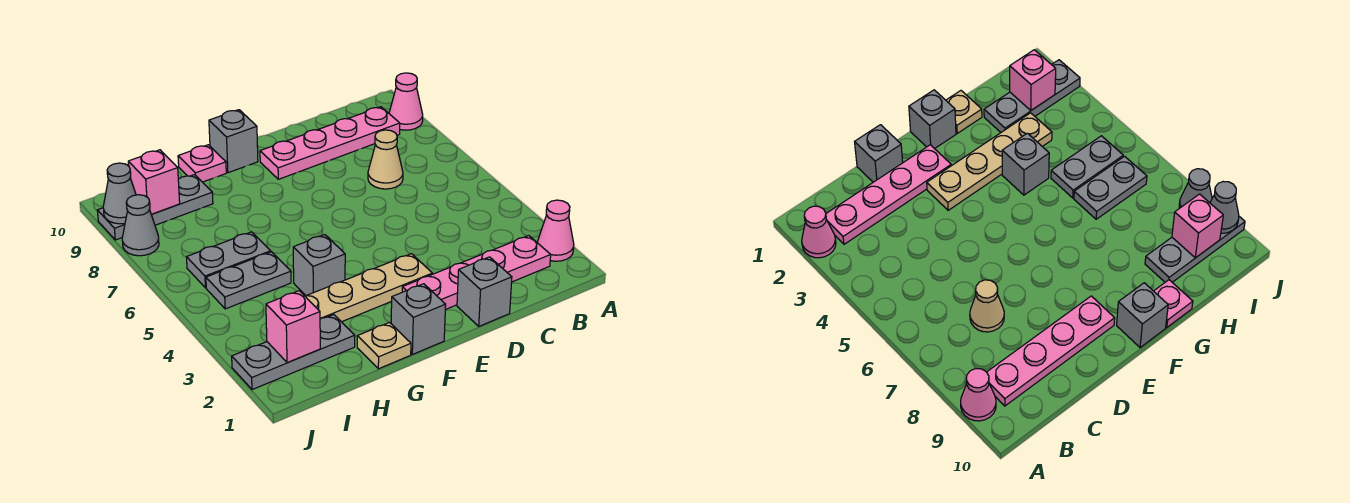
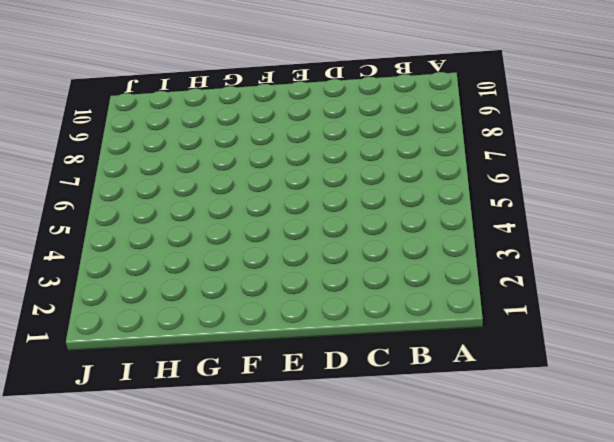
none -> pink cone A2 level 1
none -> pink cone A9 level 1
none -> pink plate B2:E2 level 1

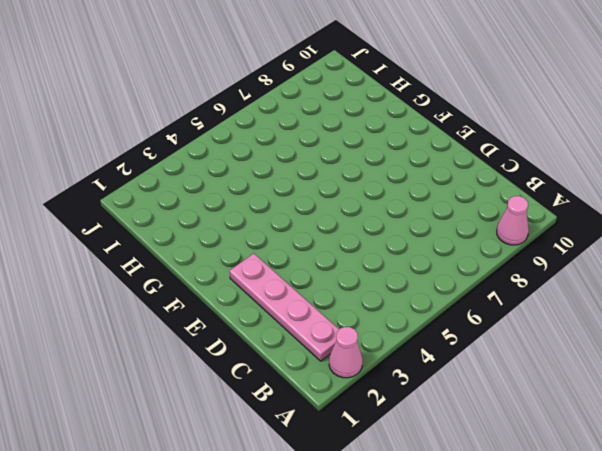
none -> pink plate B9:E9 level 1
none -> tan cone C7 level 1
none -> grey brick D1 level 1

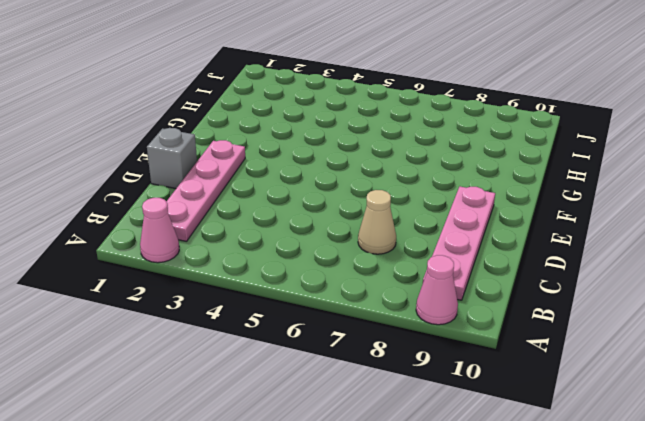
none -> tan plate E3:H3 level 1
none -> grey brick F1 level 1
none -> grey brick F10 level 1

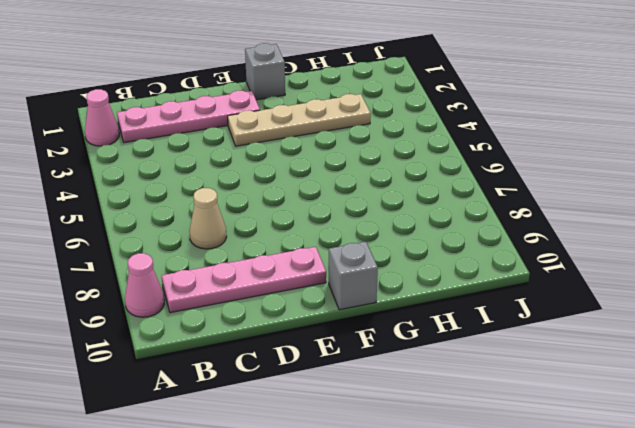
none -> grey brick D1 level 1
none -> tan plate G1 level 1
none -> grey brick G4 level 1

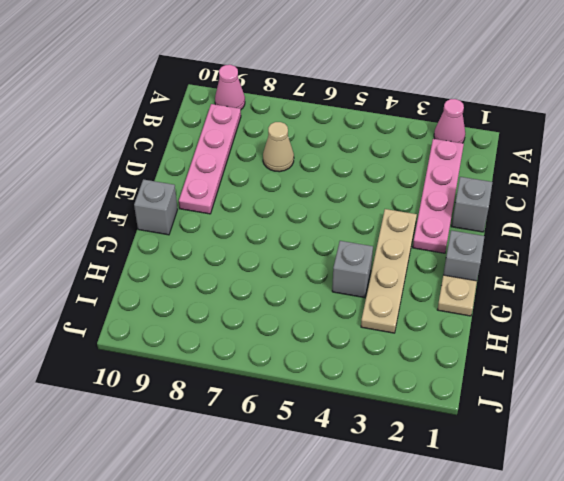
none -> pink plate G10 level 1
none -> grey plate H2:J2 level 1
none -> grey plate H5:I5 level 1

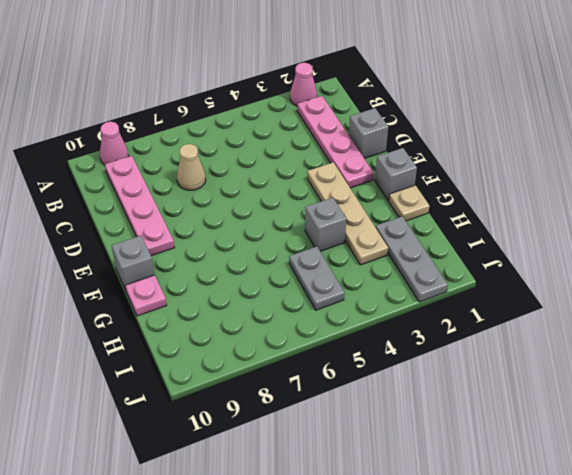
none -> grey plate H6:I6 level 1
none -> grey plate H9:J9 level 1
none -> grey cone J8 level 1

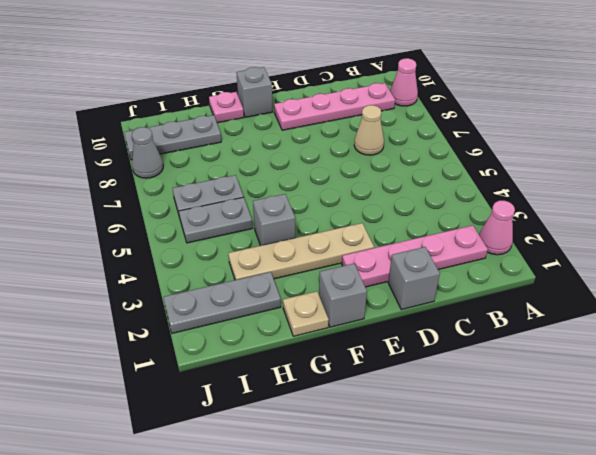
none -> pink brick I2 level 2
none -> pink brick I9 level 2
none -> grey cone J9 level 2

